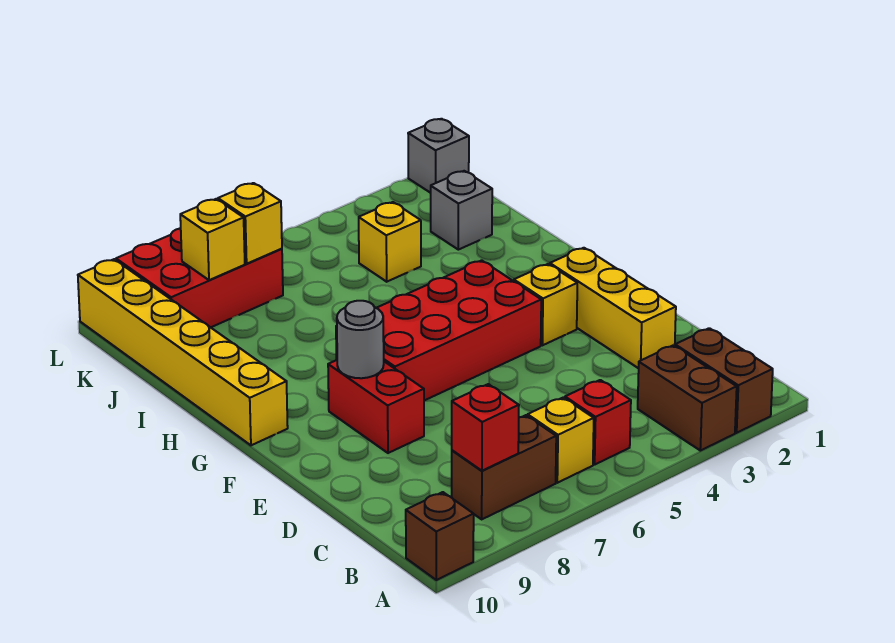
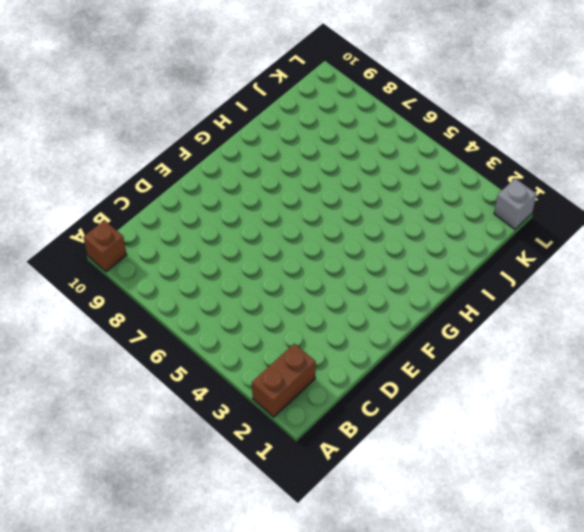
none -> brown brick A3:B3 level 1
none -> red brick B5 level 1
none -> yellow brick B6 level 1

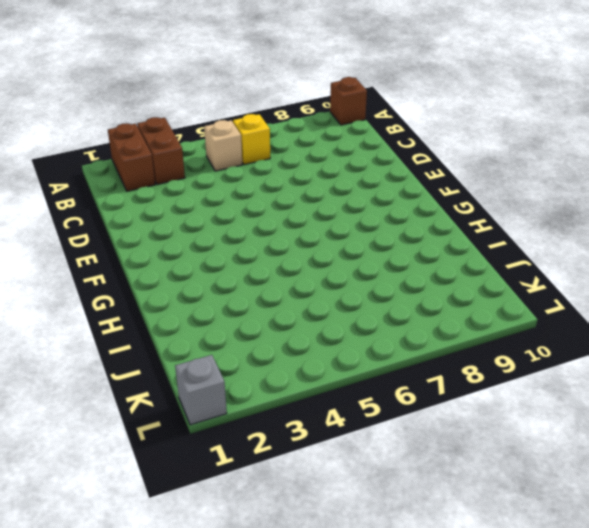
tan brick B5 level 1 -> red brick B5 level 1
none -> brown brick B7:B8 level 1
none -> yellow brick D2:F2 level 1
none -> red brick E8:F8 level 1

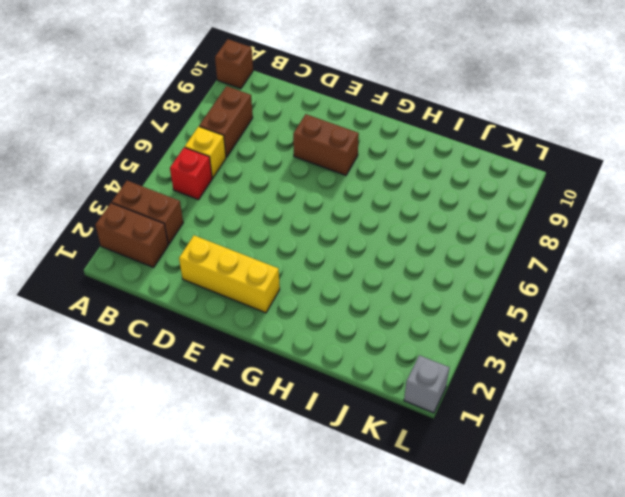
brown brick E8:F8 level 1 -> red brick E8:F8 level 1
none -> yellow brick F3 level 1
none -> red brick F4:G7 level 1
none -> yellow brick G10:L10 level 1

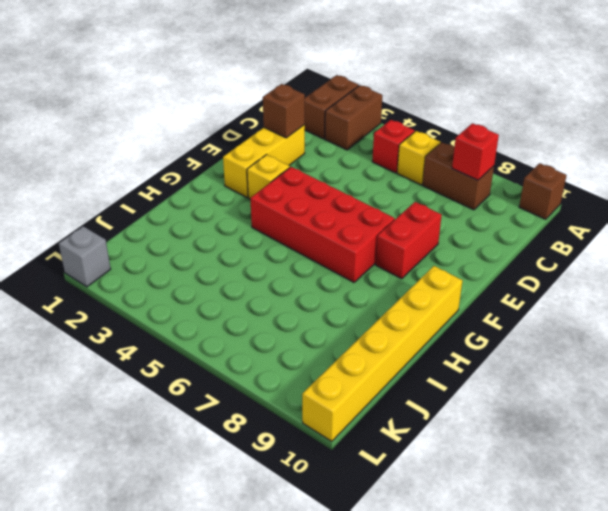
brown brick D2 level 2 -> none
none -> grey brick J2 level 1
none -> yellow brick J4 level 1
none -> red brick K7:L9 level 1

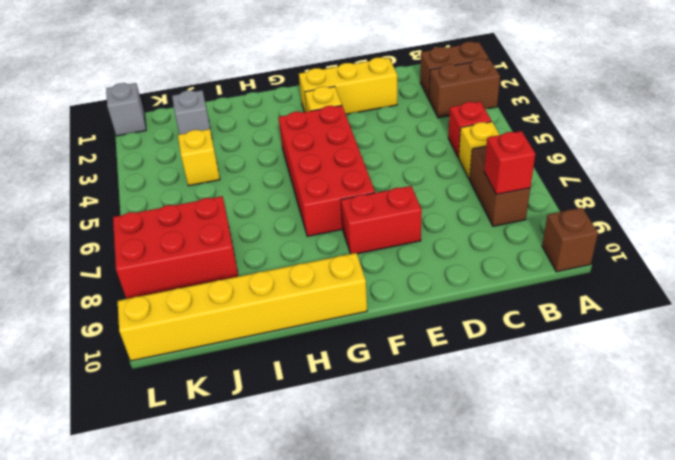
red brick J7:L8 level 1 -> red brick K7:L9 level 1
none -> grey round brick F8 level 2
none -> yellow brick K7 level 2
none -> yellow brick K8 level 2

